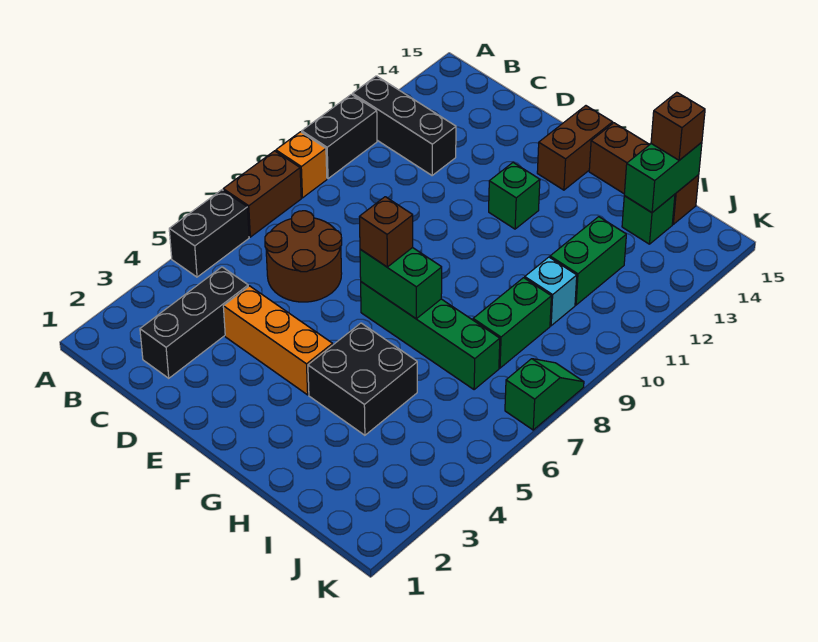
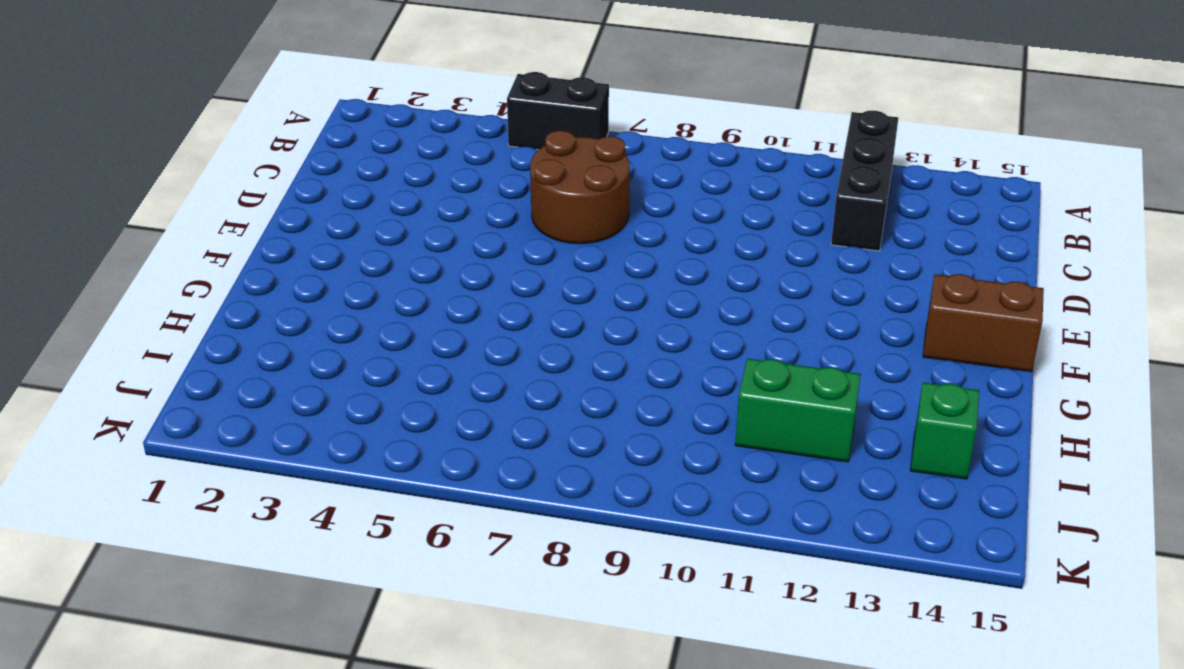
none -> brown brick A7:A8 level 1
none -> orange brick A9 level 1
none -> black brick A10:A11 level 1

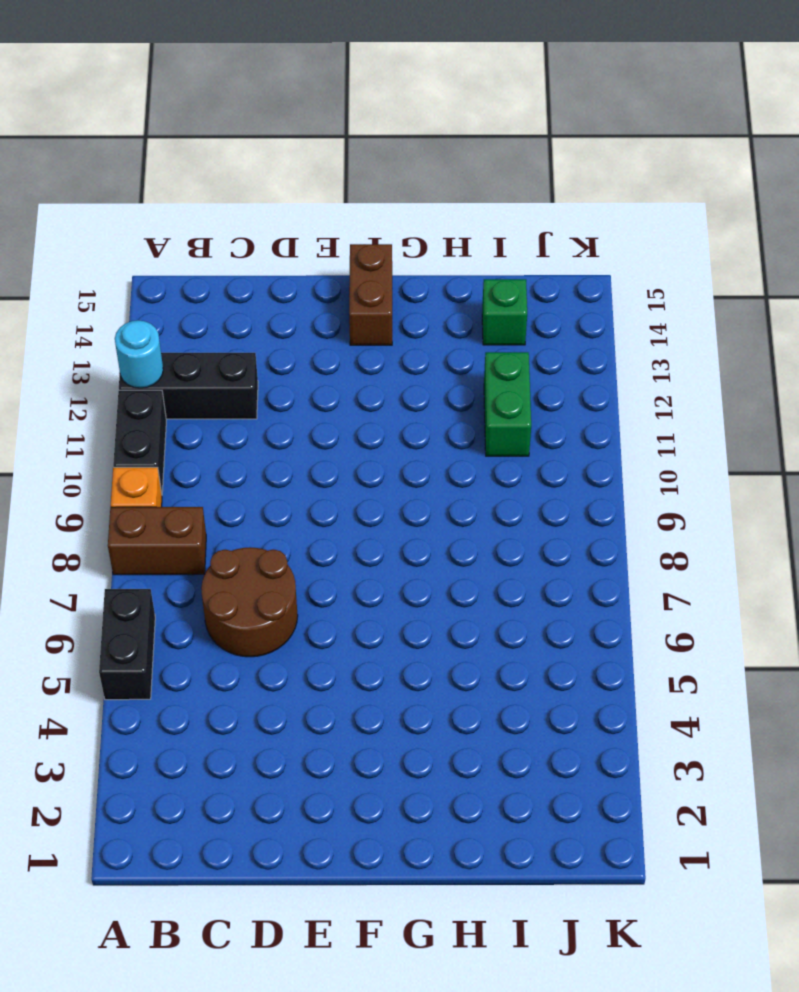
brown brick A8:B8 level 1 -> brown brick A7:A8 level 1
cyan round brick A12 level 2 -> none
none -> black brick C2:C4 level 1
none -> orange brick D4:F4 level 1
none -> green brick F7:I7 level 1

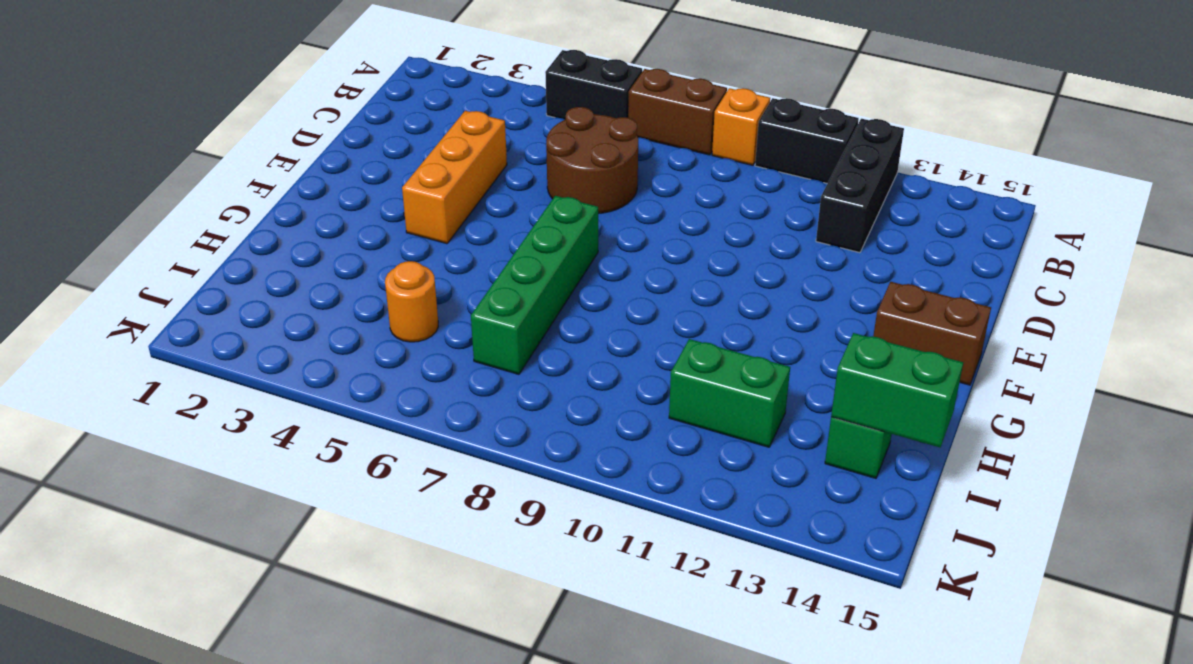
orange round brick I5 level 1 -> none
none -> black brick C2:C4 level 1
none -> green brick F12 level 1
none -> black brick G4:H5 level 1

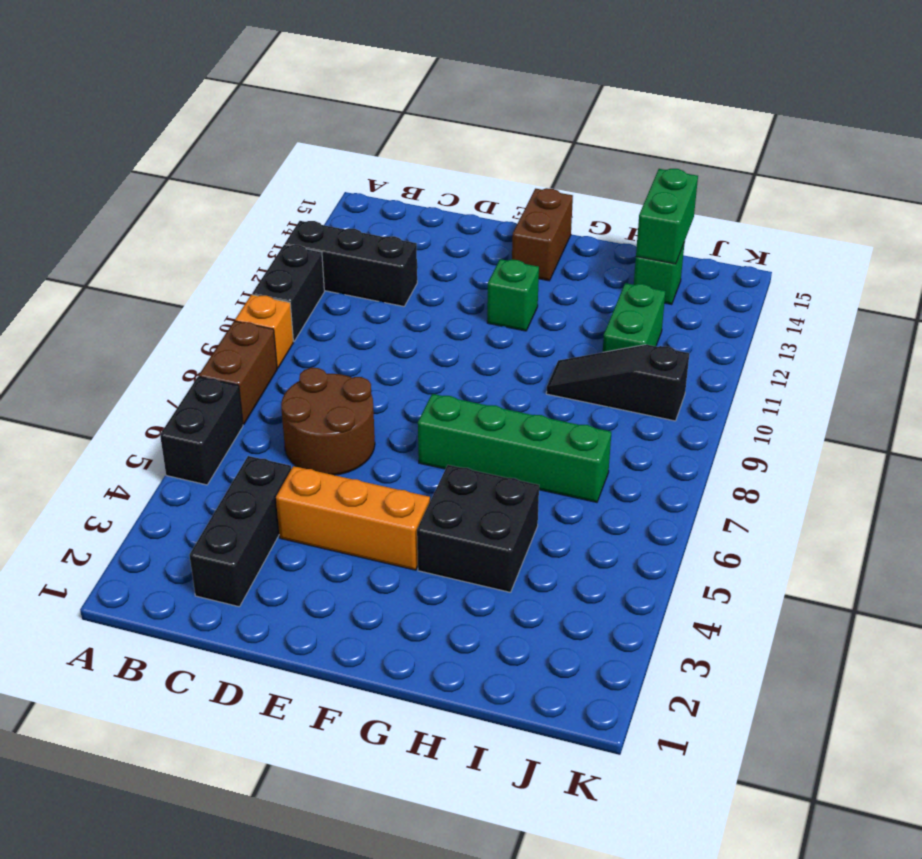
black slope H10:J10 level 1 top J -> cyan brick I10 level 1
none -> brown brick G15:I15 level 1
none -> green brick I8:I9 level 1
none -> green slope K7:K8 level 1 top 7

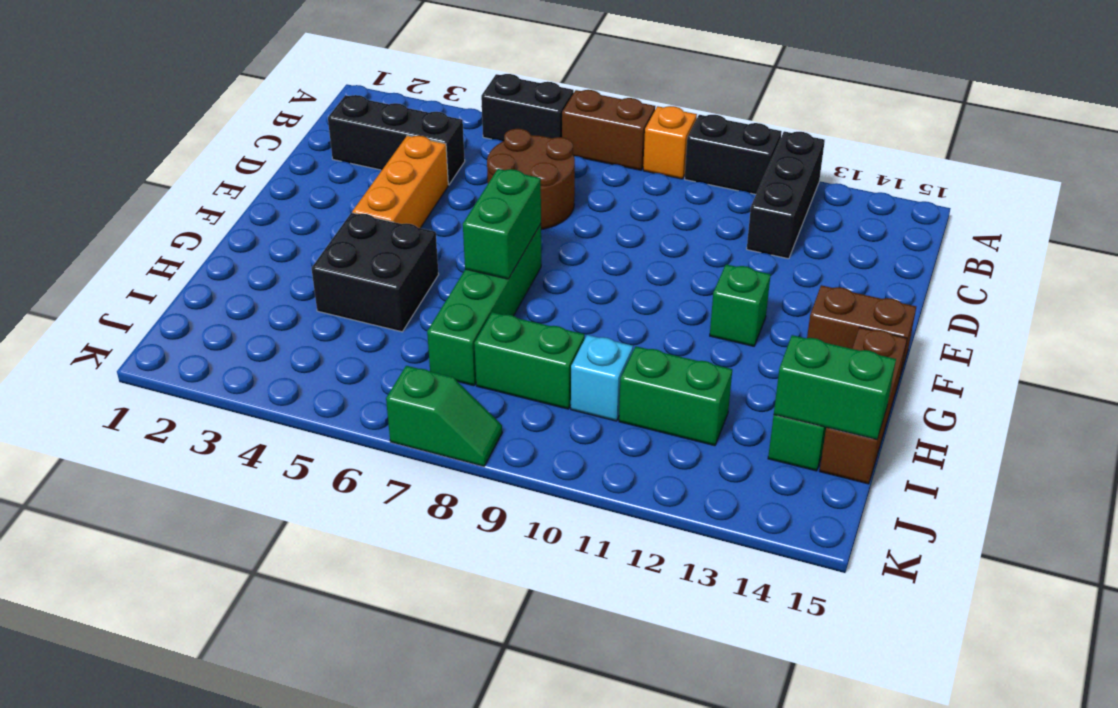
none -> brown brick F7 level 3
none -> brown brick I15 level 3

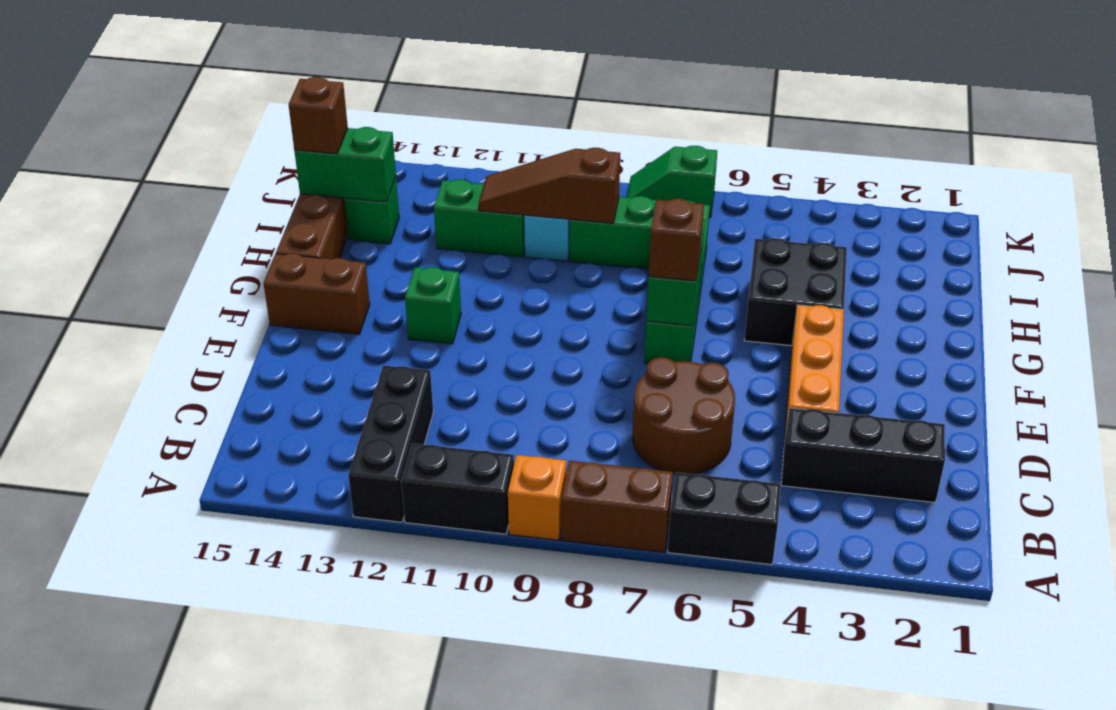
brown slope I9:I11 level 2 top 9 -> none

